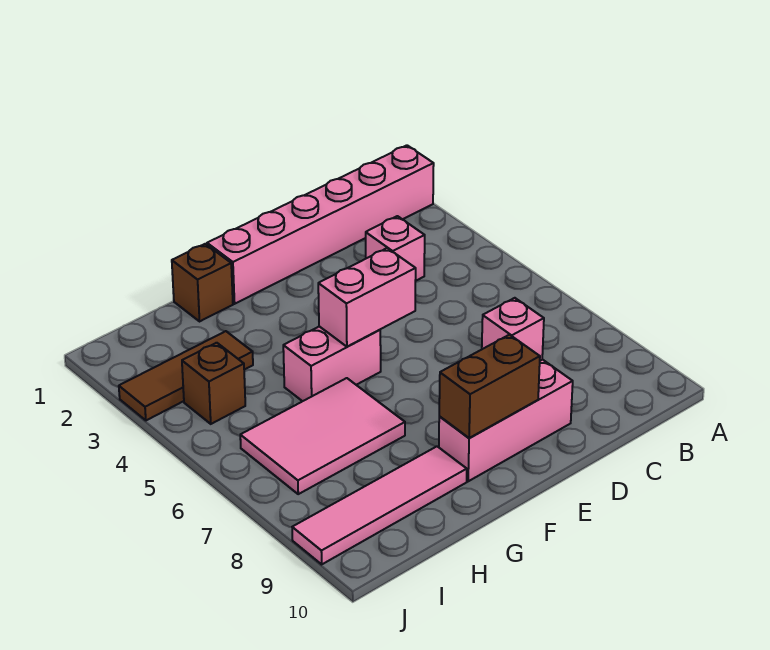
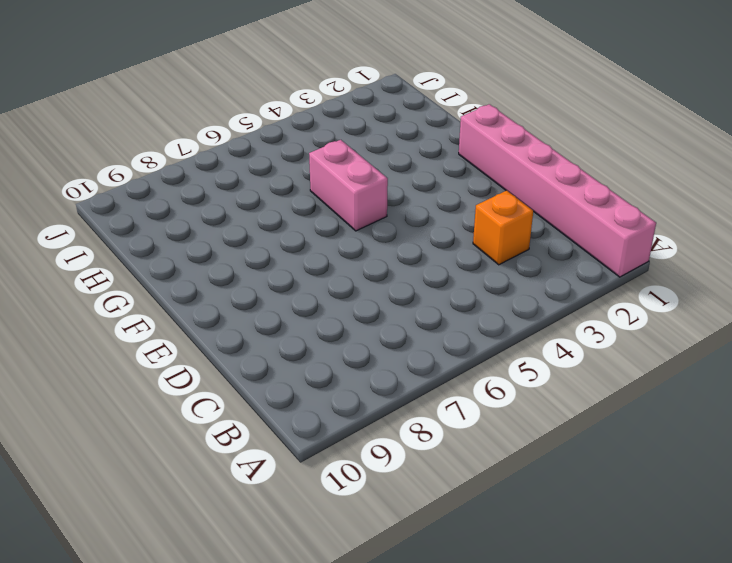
orange brick C3 level 1 -> pink brick C3 level 1
none -> pink brick C7 level 1
none -> pink brick D9:F9 level 1
none -> brown brick G1 level 1

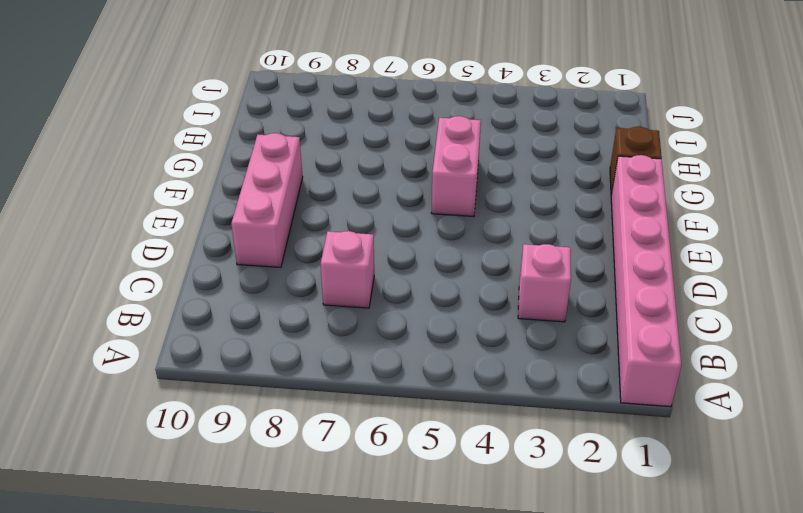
none -> pink tile G6:I7 level 1
none -> pink tile G9:J9 level 1
none -> brown tile H3:J3 level 1

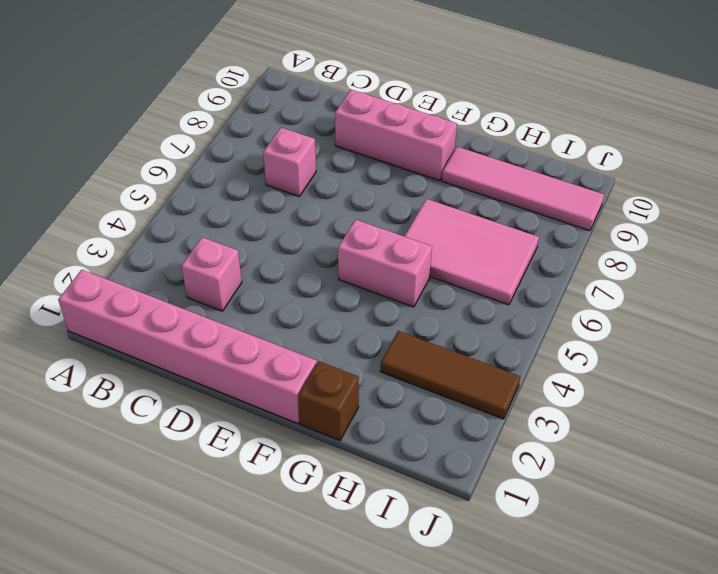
none -> brown brick I4 level 1
none -> pink brick E5:F5 level 2
none -> brown brick E9:F9 level 2

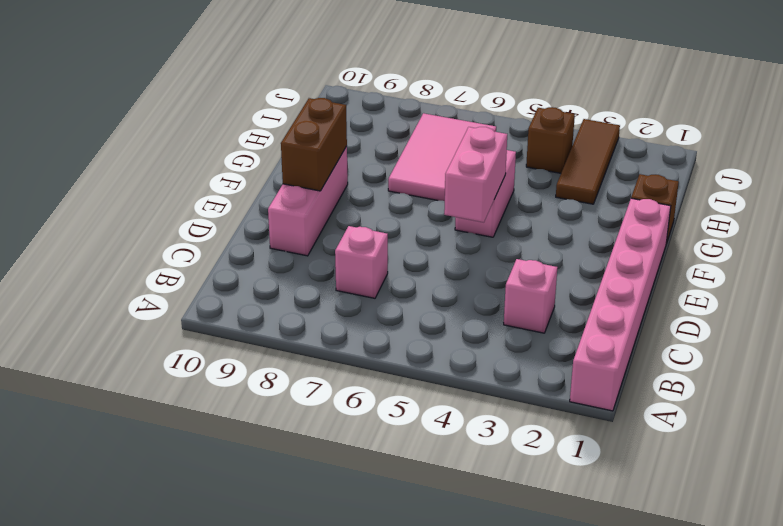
none -> pink tile G9:J9 level 1

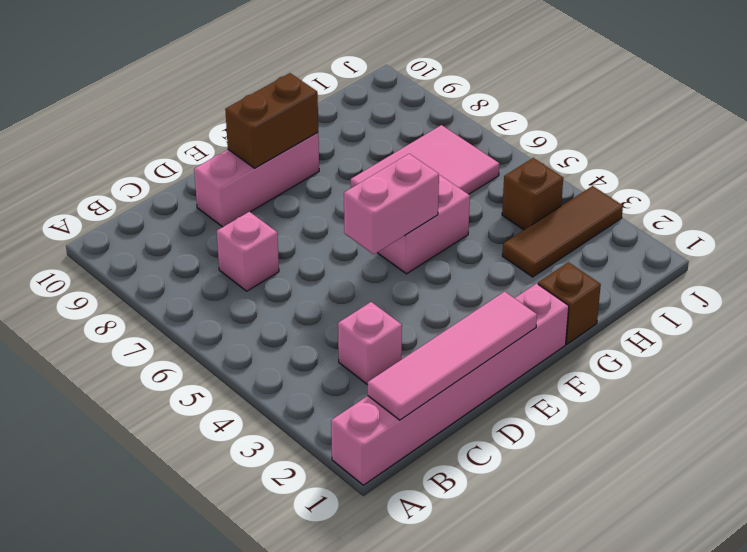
pink tile B1:E1 level 2 -> pink tile G9:J9 level 1

